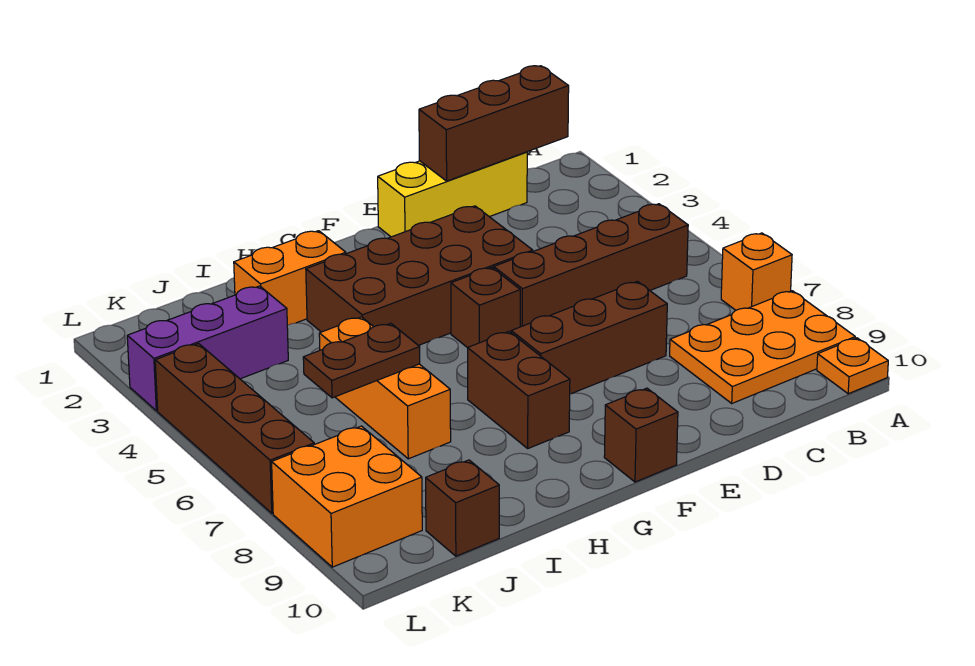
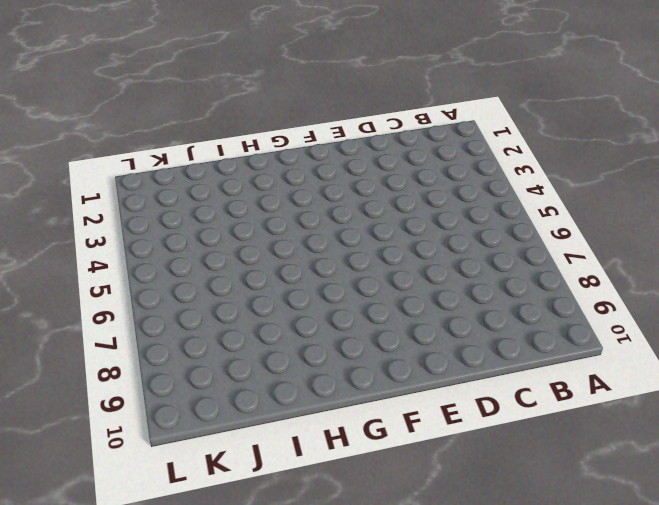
none -> orange brick A7 level 1
none -> orange plate A8:C9 level 1
none -> orange plate A10 level 1

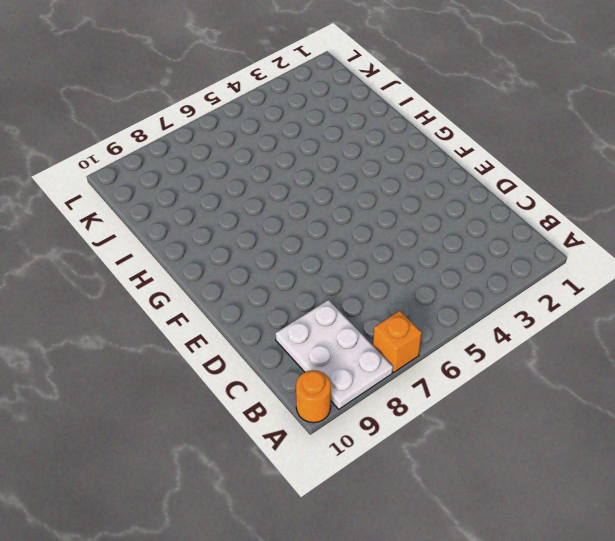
white plate A8:C9 level 1 -> orange plate A8:C9 level 1
orange round brick A10 level 1 -> orange plate A10 level 1
none -> brown brick B5:E5 level 1
none -> yellow brick C1:E1 level 1
none -> brown brick D7:F7 level 1

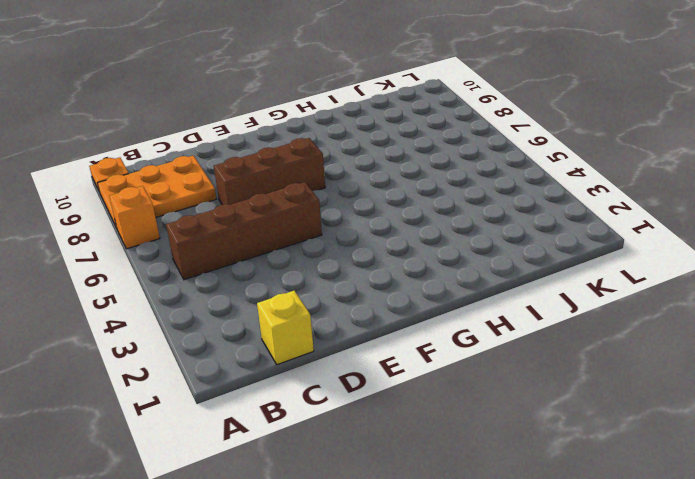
yellow brick C1 level 1 -> yellow brick C1:E1 level 1
none -> brown brick E3:H4 level 1
none -> brown brick F5 level 1
none -> brown brick F10 level 1

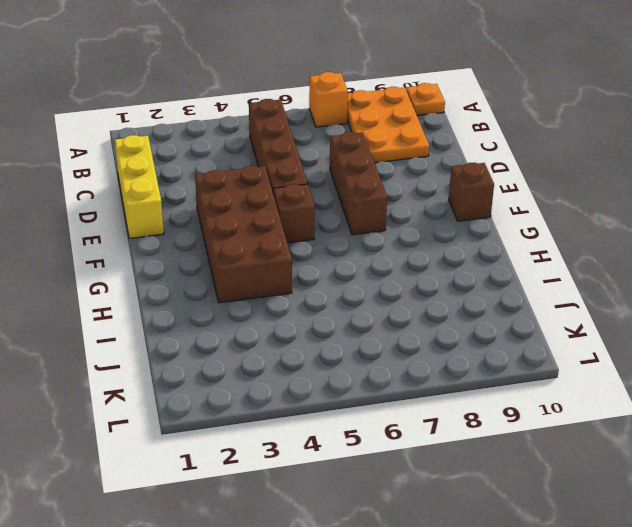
none -> brown brick G7:G8 level 1
none -> orange brick H2:I2 level 1
none -> orange brick I5:I7 level 1

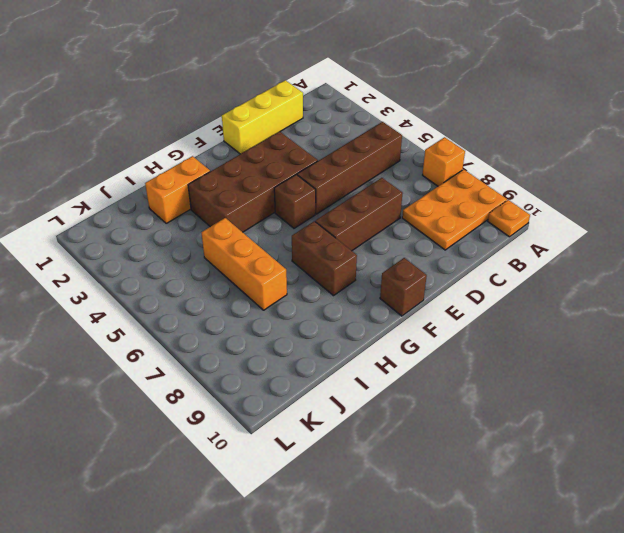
none -> purple brick J3:L3 level 1
none -> brown brick J10 level 1
none -> orange brick K8:L9 level 1

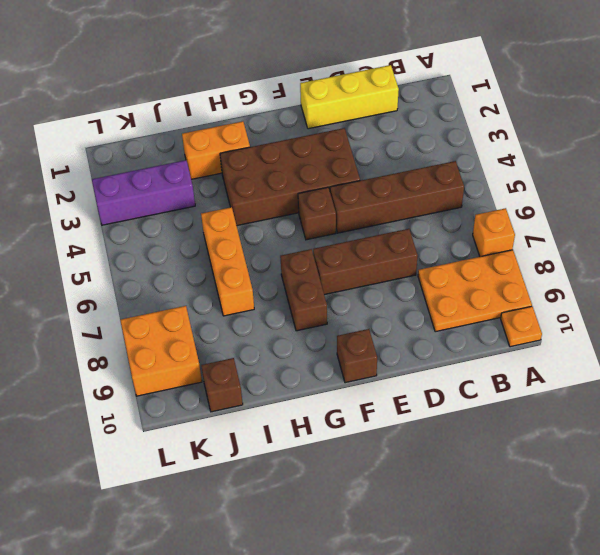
none -> brown brick L4:L7 level 1
none -> brown brick B1:D1 level 2
none -> brown plate I6:J6 level 2

